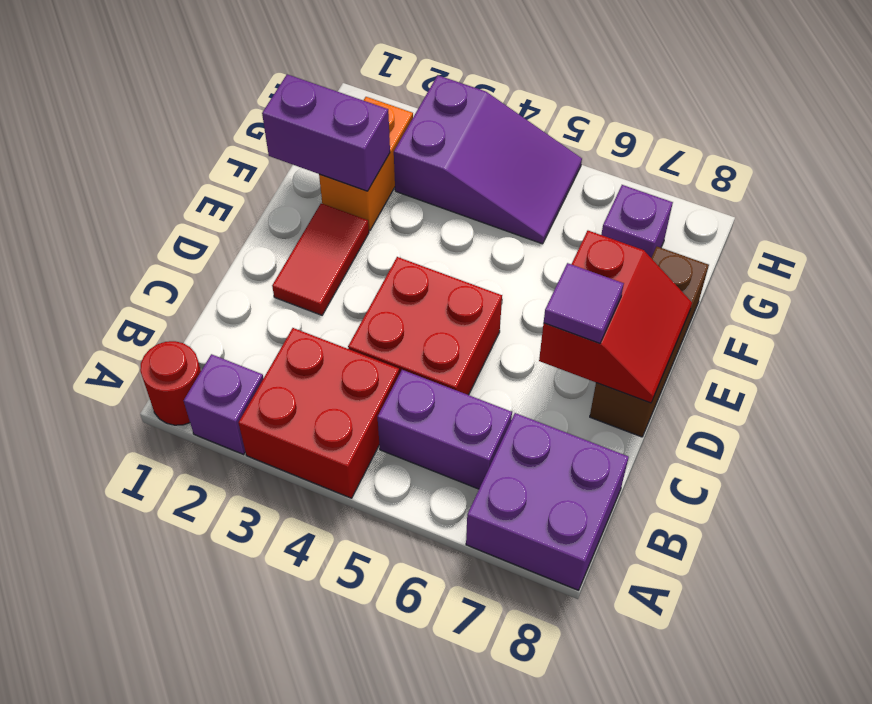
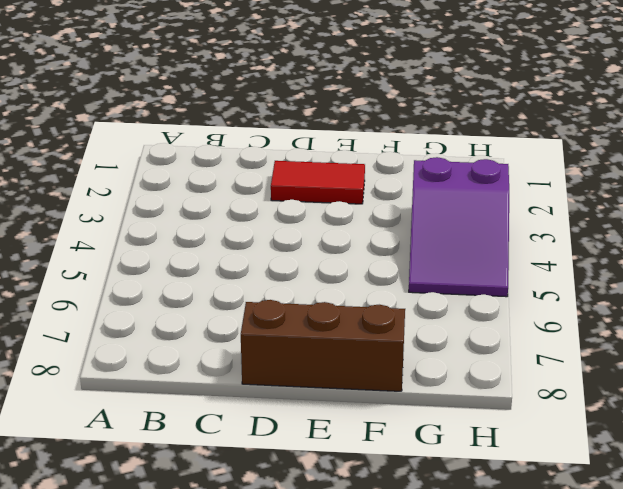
none -> red round brick A1 level 1
none -> purple brick A2 level 1
none -> red brick A3:B4 level 1

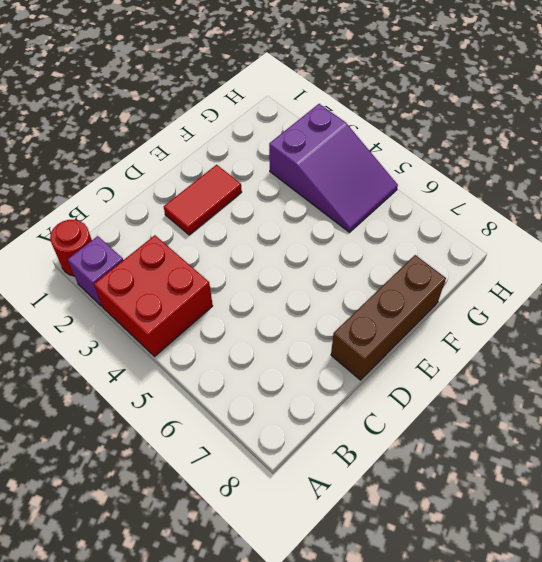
none -> purple brick A7:B8 level 1
none -> purple brick B5:B6 level 1
none -> red brick C4:D5 level 1

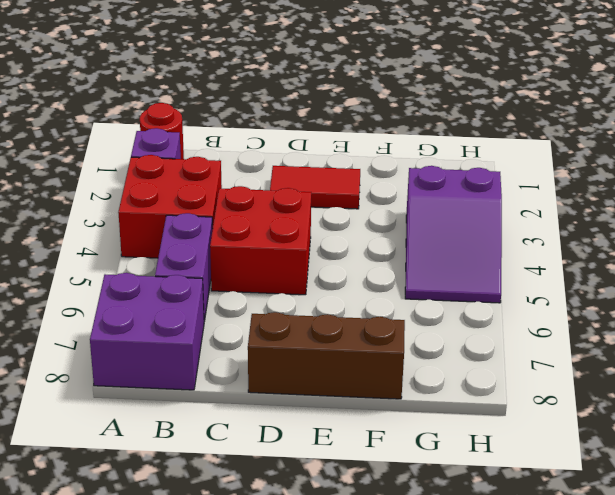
none -> orange brick F2:G2 level 1
none -> purple brick G7 level 1
none -> red slope D7:E8 level 2 top 7

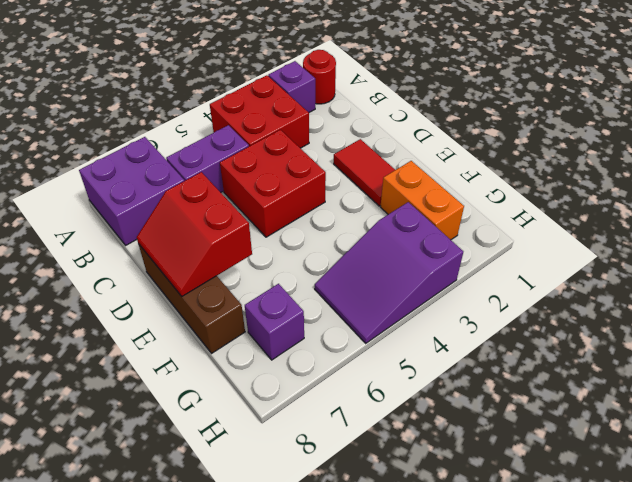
none -> purple brick F1:F2 level 2
none -> purple tile D7 level 3

